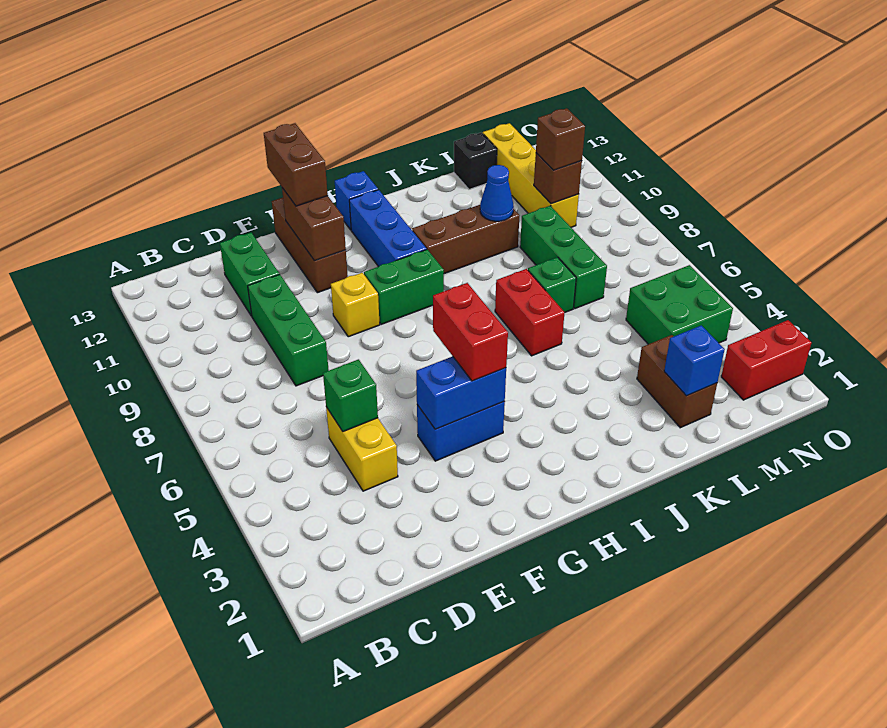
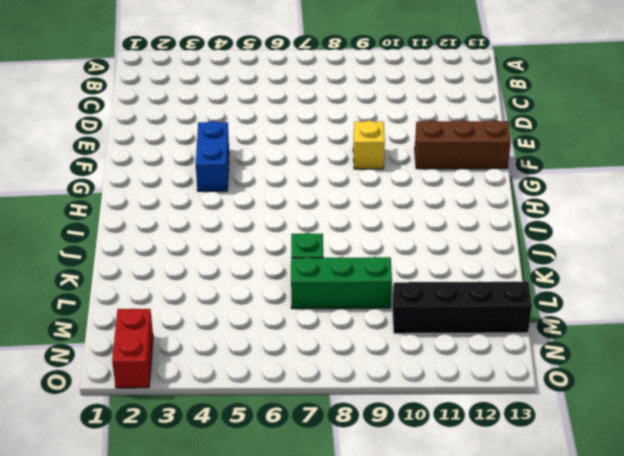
black brick M10:M13 level 1 -> yellow brick M10:M13 level 1
none -> yellow brick D4:D5 level 1
none -> green brick D8:D10 level 1
none -> green brick D11:D12 level 1

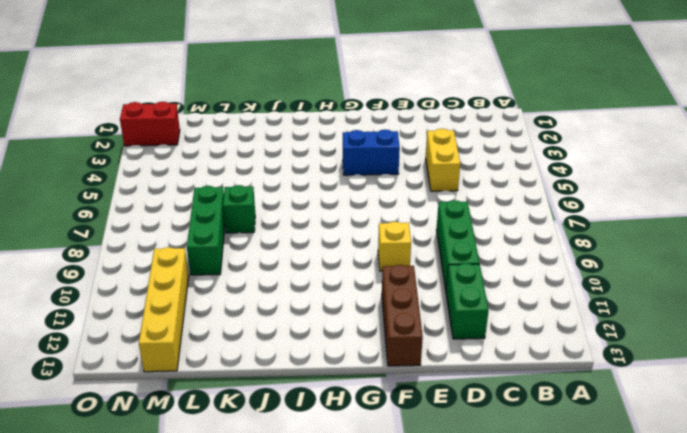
none -> green brick G9:H9 level 1
none -> blue brick H10:H12 level 1
none -> blue brick H13 level 1

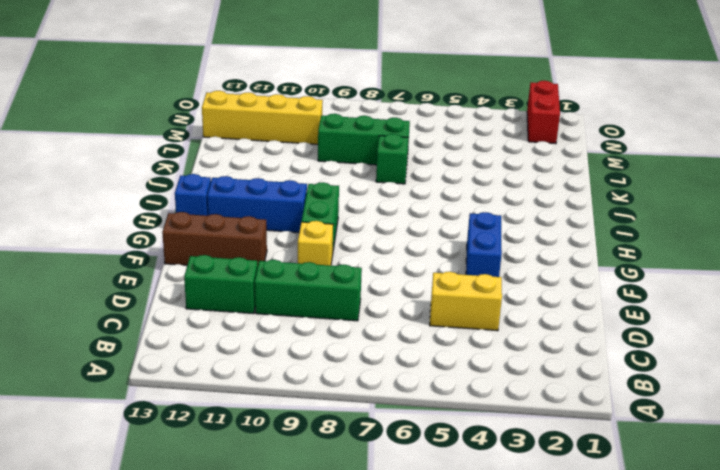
none -> brown brick I10:K10 level 1
none -> red brick J6:J7 level 1
none -> brown brick L2:L3 level 1

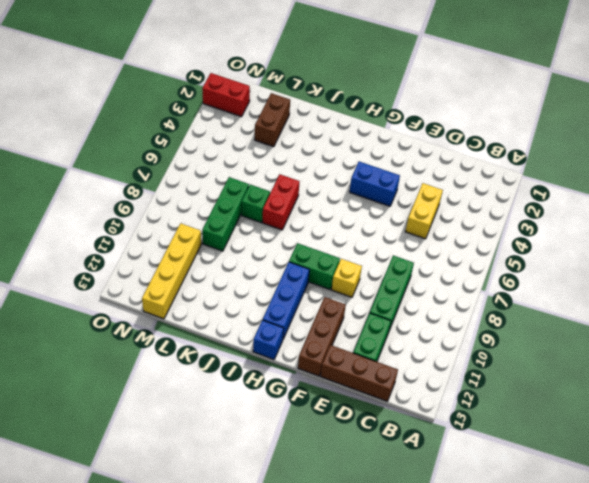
brown brick C13:E13 level 1 -> brown brick I10:K10 level 1
none -> black brick L13 level 1
none -> green brick M4:N5 level 1
none -> green brick D5 level 2

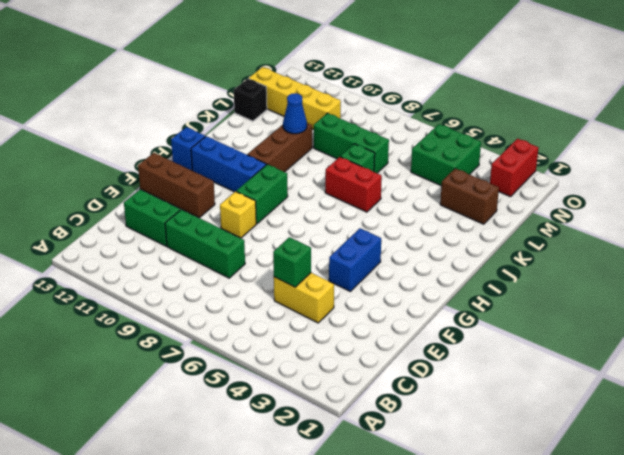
none -> blue brick F4:G4 level 2
none -> brown brick F11:F12 level 2
none -> blue brick L2 level 2

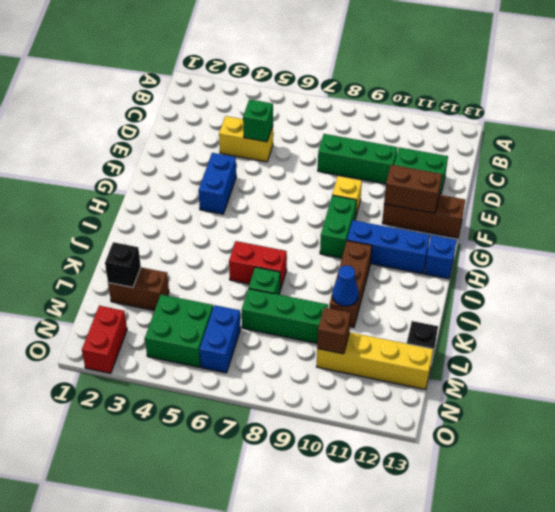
black brick L2 level 2 -> blue brick L2 level 2
blue brick M6:N6 level 1 -> blue brick F4:G4 level 2
none -> brown brick F12:F13 level 3
none -> red brick G4:G5 level 3
none -> brown brick M10 level 3

